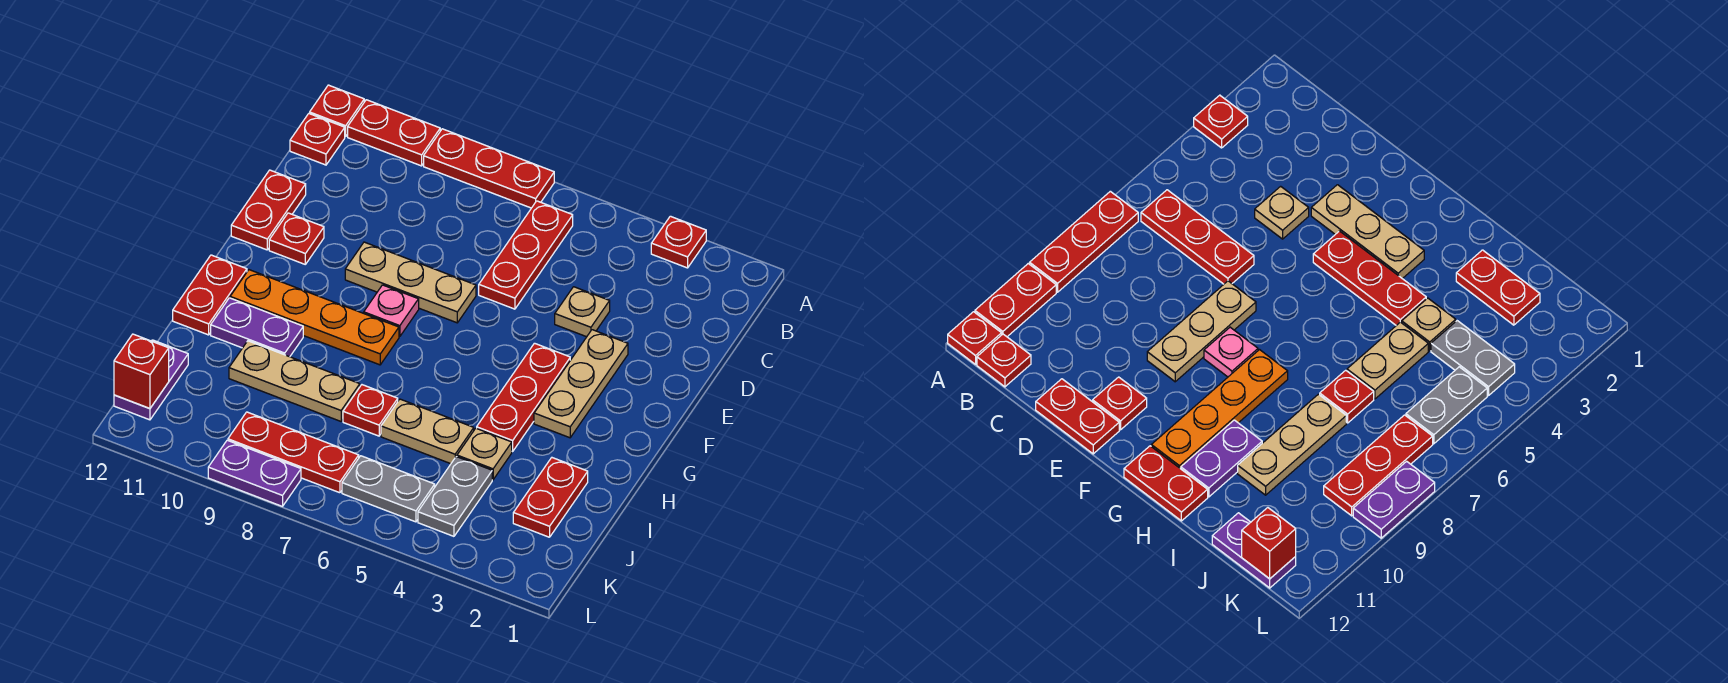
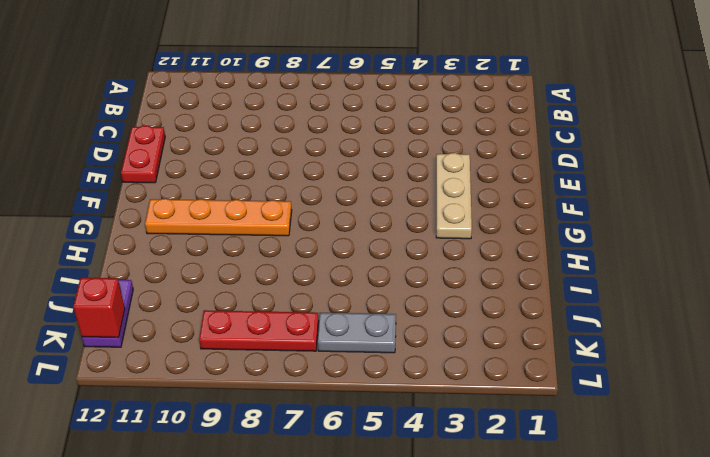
none -> red plate A3 level 1
none -> red plate A7:A9 level 1
none -> red plate A10:A11 level 1

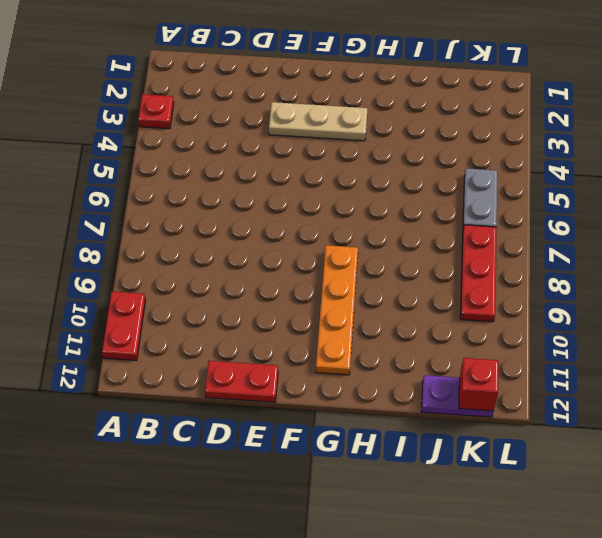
none -> red plate A7:A9 level 1
none -> red plate A12 level 1
none -> red plate B6:D6 level 1

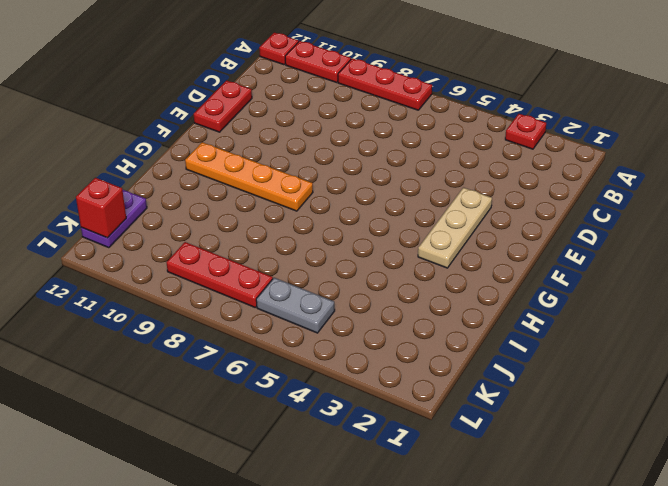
none -> red plate B6:D6 level 1
none -> red plate B12 level 1
none -> tan plate D4 level 1

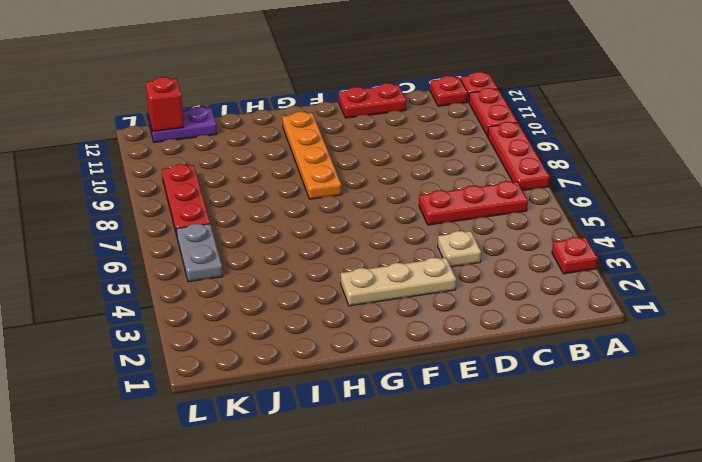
none -> tan plate E7:E9 level 1
none -> red plate E11 level 1
none -> red plate F4:H4 level 1

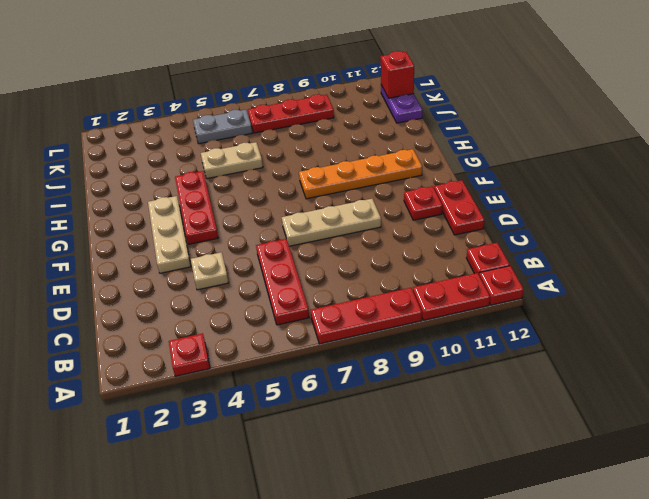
none -> pink plate F8 level 1
none -> red plate G12:H12 level 1
none -> purple plate H10:H11 level 1

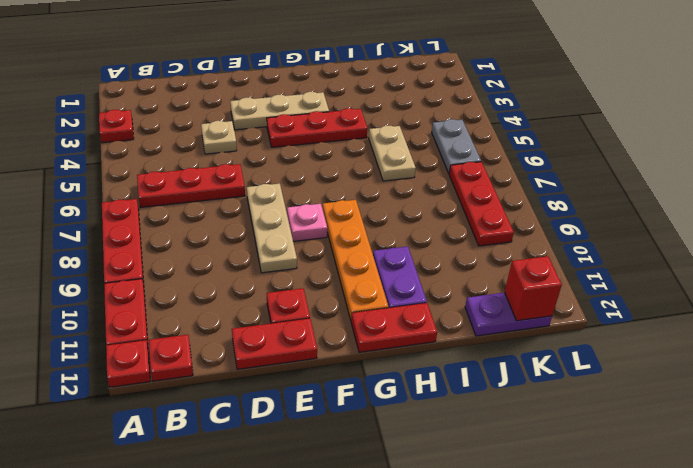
none -> red plate I2:J2 level 1
none -> tan plate I4 level 1
none -> red plate I7 level 1

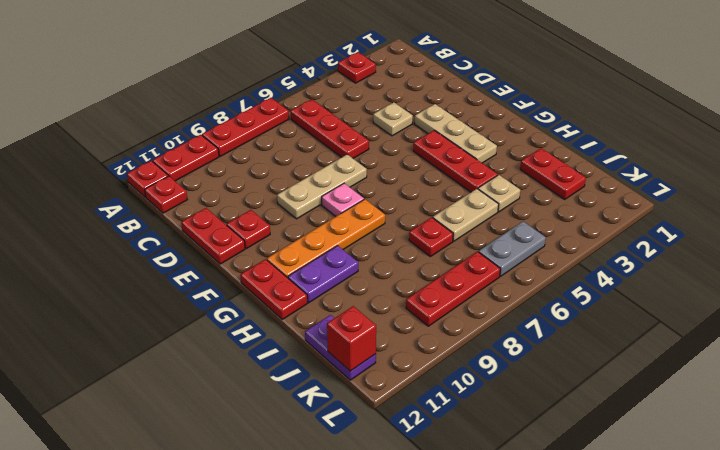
none -> tan plate I8:I10 level 1
none -> grey plate J4:K4 level 1
none -> purple plate L8:L9 level 1

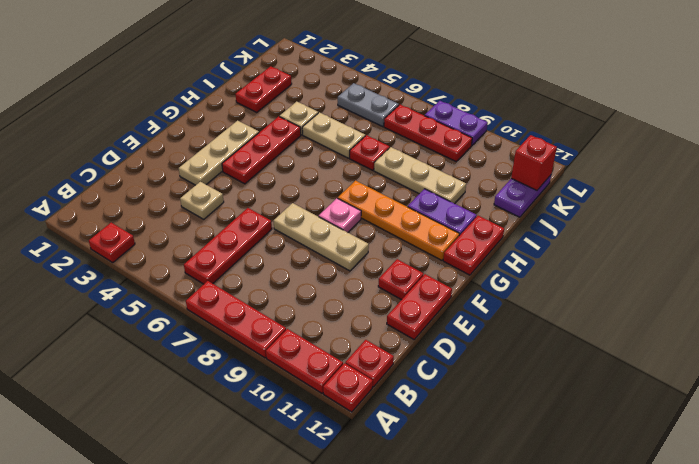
none -> grey plate J4:K4 level 1

